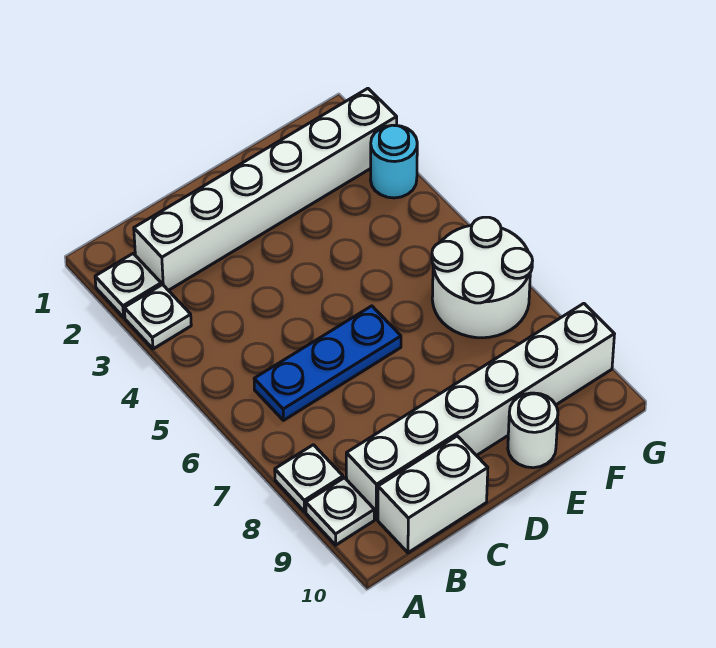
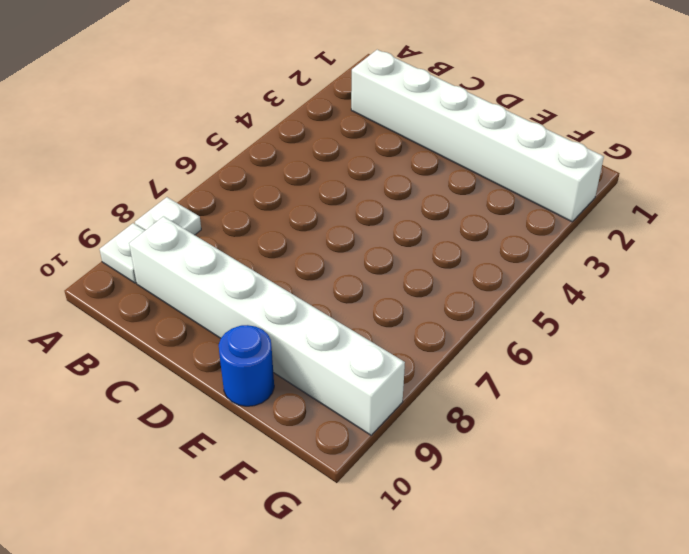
blue round brick E10 level 1 -> white round brick E10 level 1
none -> white plate A2 level 1
none -> white plate A3 level 1

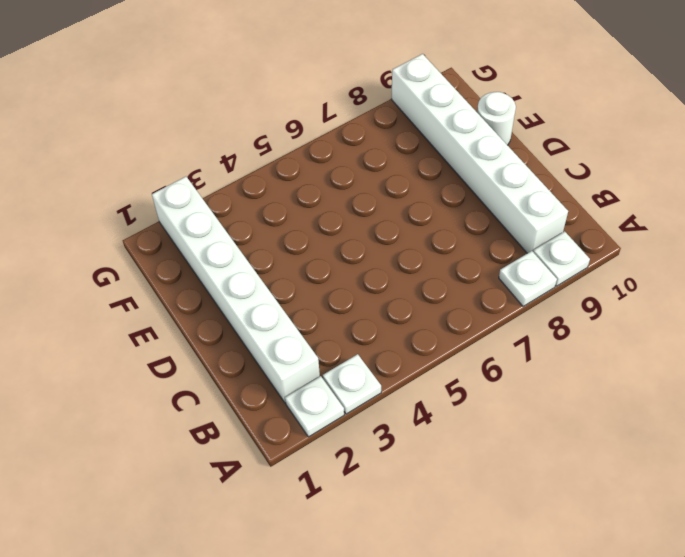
none -> blue plate B6:D6 level 1
none -> white brick B10:C10 level 1

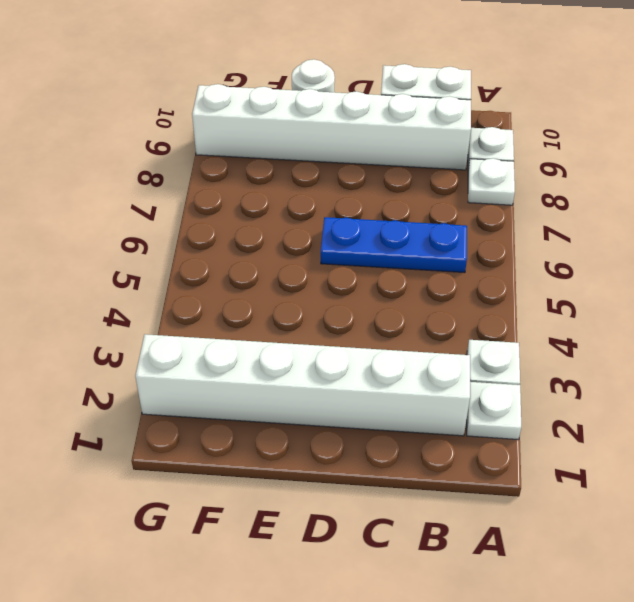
none -> white round brick F6:G7 level 1
none -> cyan round brick G3 level 1

